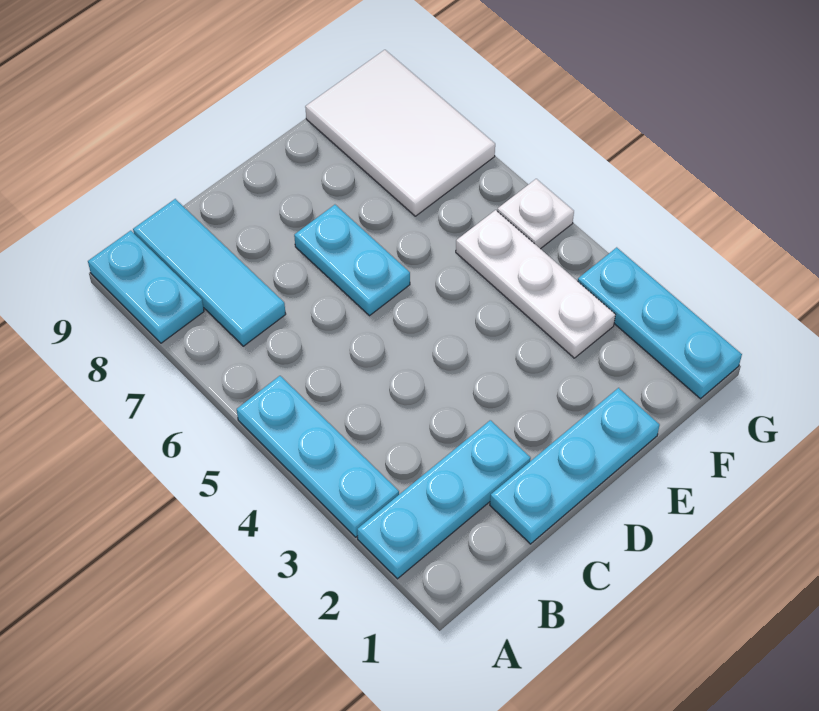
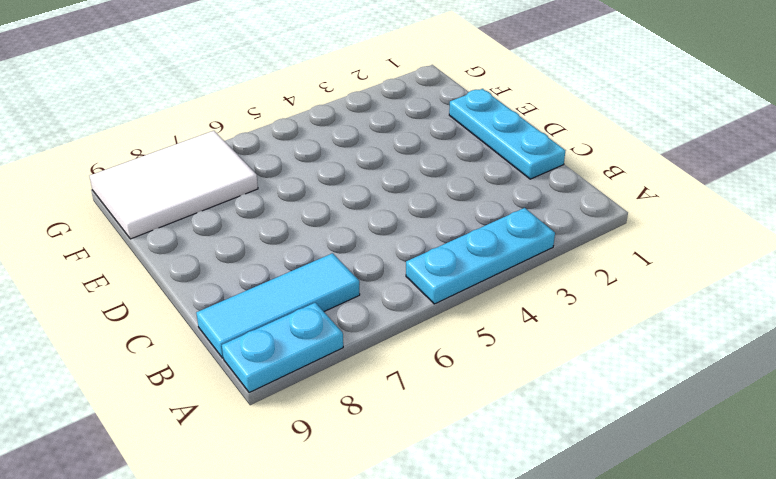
none -> cyan plate A2:C2 level 1
none -> cyan plate D6:D7 level 1

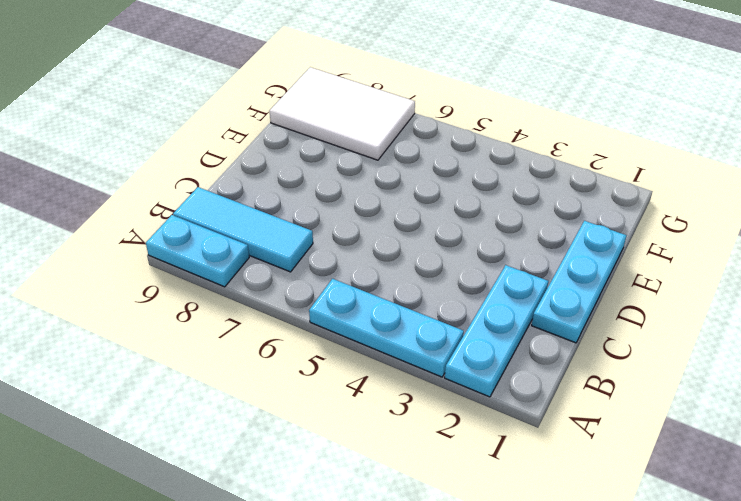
none -> cyan plate D6:D7 level 1
none -> white plate F3:F5 level 1

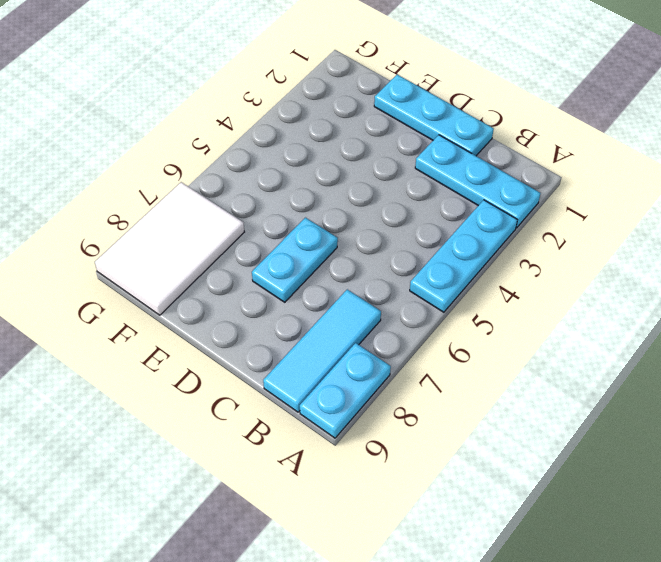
none -> white plate F3:F5 level 1
none -> cyan plate G1:G3 level 1

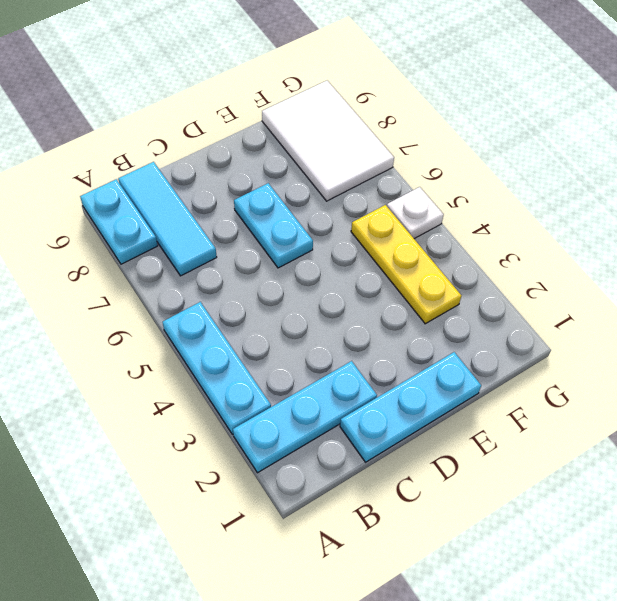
yellow plate F3:F5 level 1 -> white plate F3:F5 level 1
none -> cyan plate G1:G3 level 1

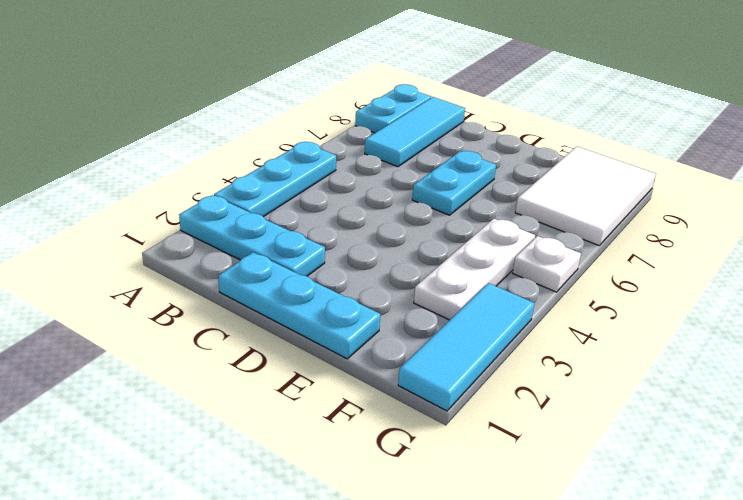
cyan tile G1:G3 level 1 -> cyan plate G1:G3 level 1

